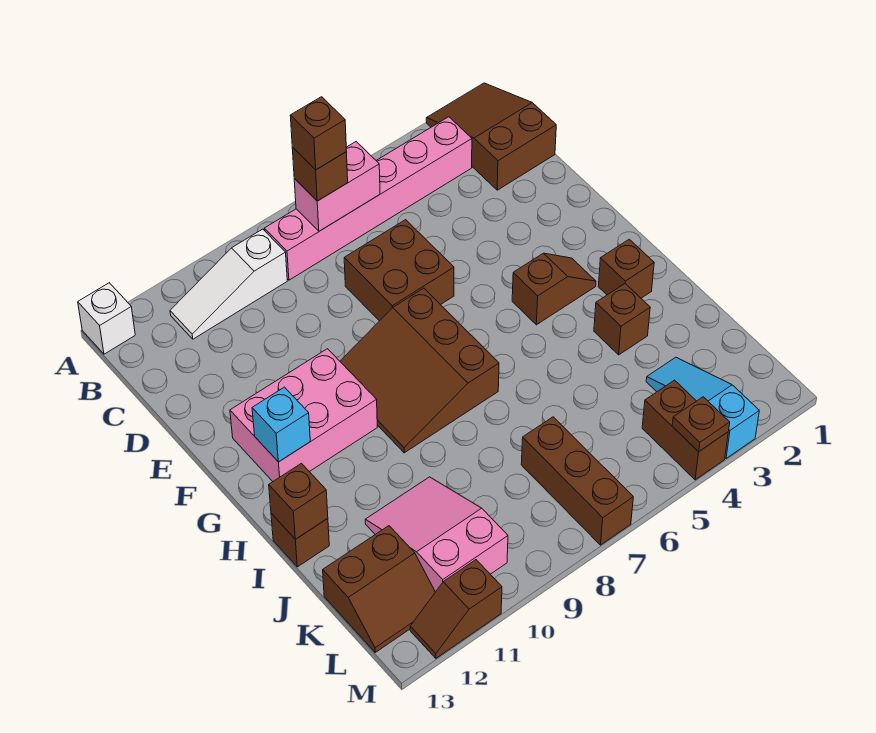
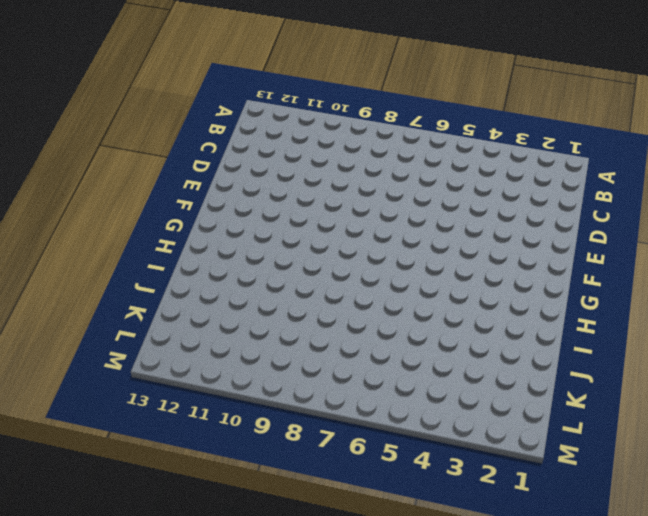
none -> brown slope A1:C2 level 1 top C
none -> white brick A13 level 1
none -> pink brick B3:B8 level 1

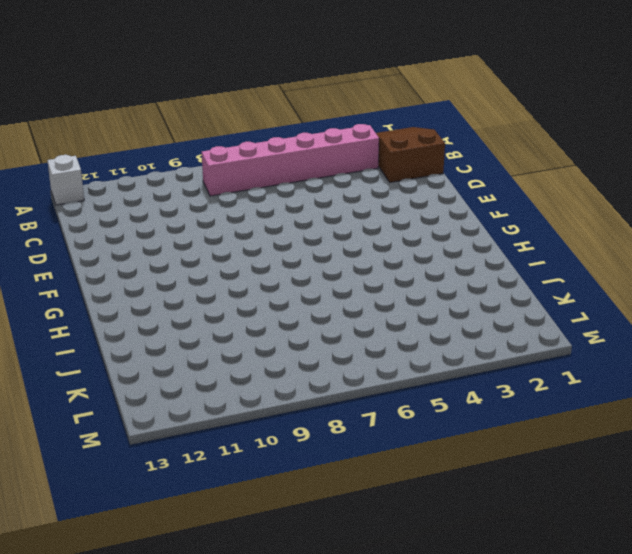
none -> white slope B9:B11 level 1 top 9
none -> brown brick D6:E7 level 1
none -> brown slope F7:H9 level 1 top 7

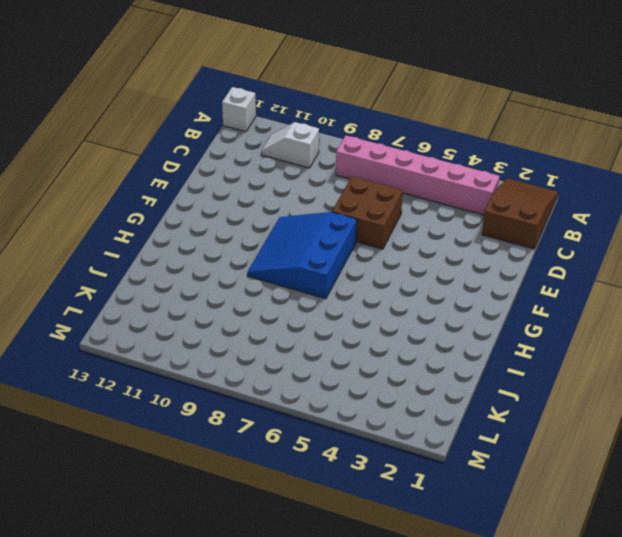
white slope B10:B11 level 1 top 10 -> white slope B9:B11 level 1 top 9
blue slope F7:H9 level 1 top 7 -> brown slope F7:H9 level 1 top 7
none -> pink brick F10:G12 level 1
none -> brown slope G3:G4 level 1 top 4
none -> brown brick H2 level 1

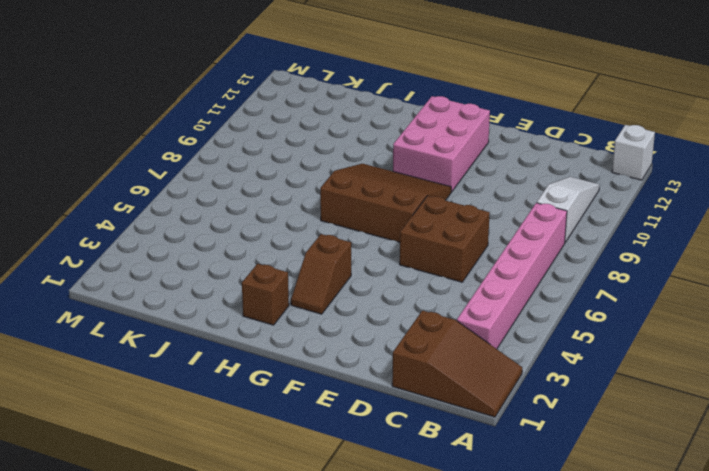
none -> brown brick I3 level 1
none -> brown brick I13 level 1
none -> pink slope J10:L11 level 1 top L

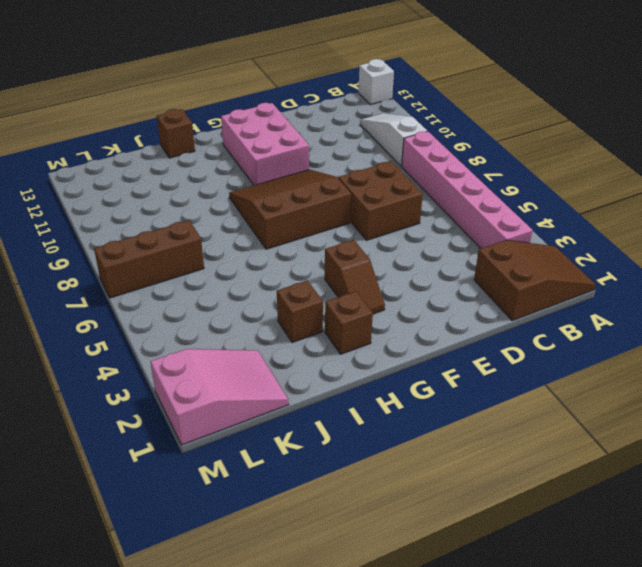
pink slope K1:M2 level 1 top M -> pink slope J10:L11 level 1 top L
none -> cyan slope K3:M3 level 1 top M
none -> brown slope K12:L13 level 1 top K
none -> brown brick L4:M4 level 1

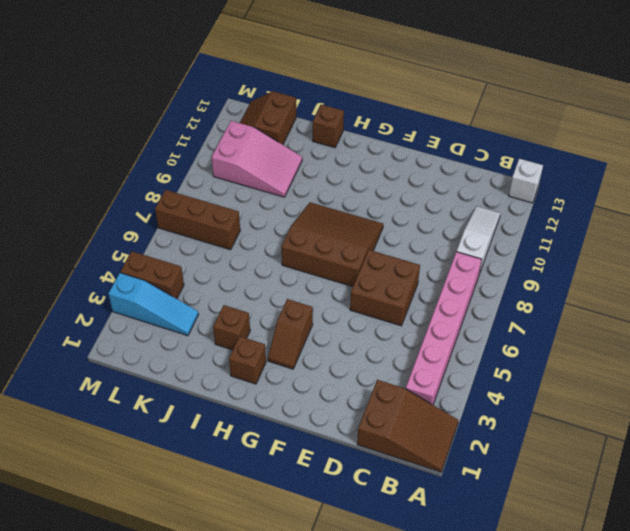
none -> pink brick F10:G12 level 1
none -> brown slope M11:M12 level 1 top 11
none -> pink brick B6:B7 level 2

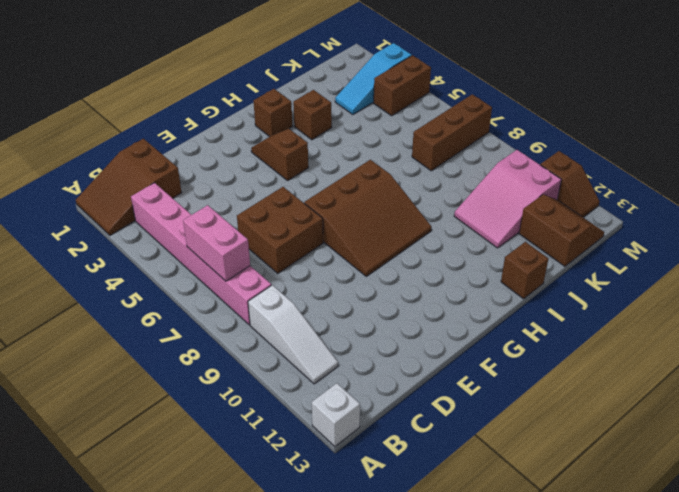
none -> pink brick F10:G12 level 1
none -> cyan brick G12 level 2
none -> brown brick I13 level 2

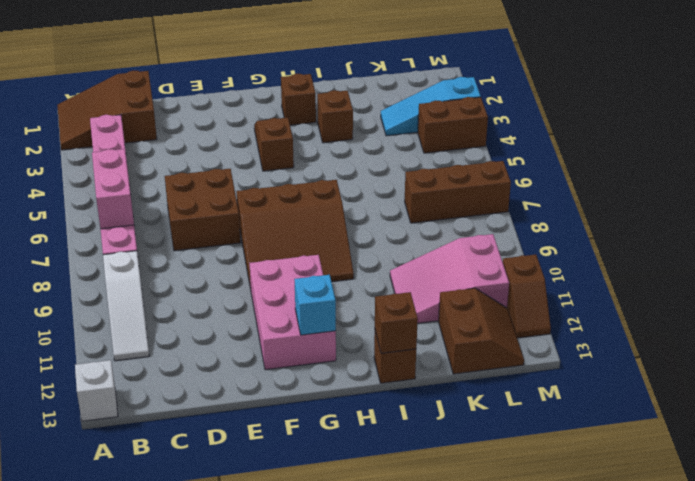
none -> brown plate M4 level 2
none -> brown brick B7 level 3
none -> brown brick B7 level 4

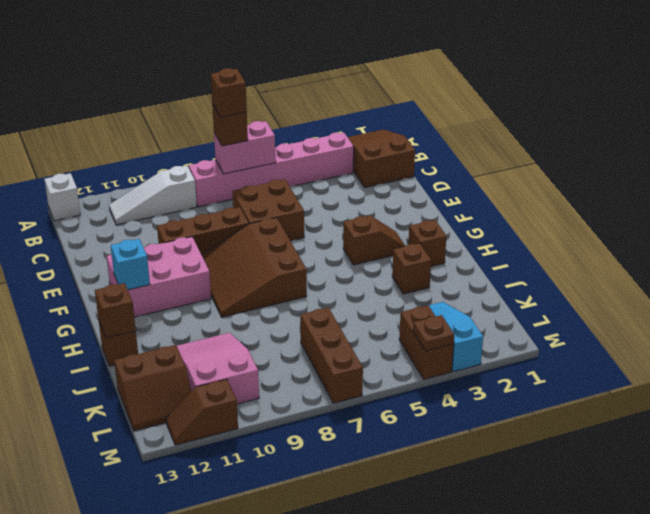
brown brick E8:E10 level 1 -> none

